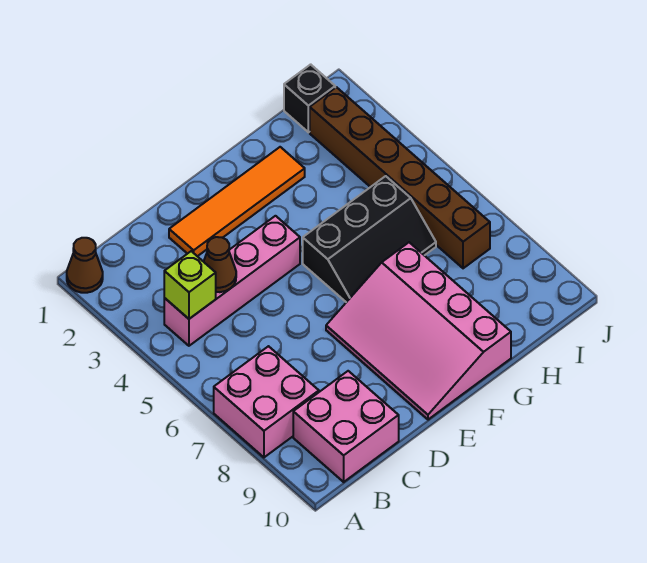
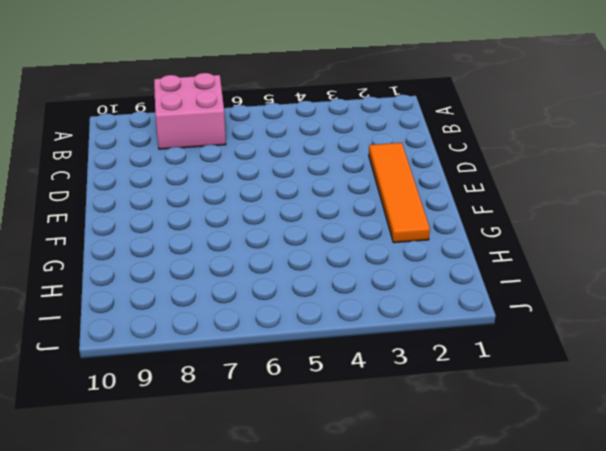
none -> brown cone A1 level 1
none -> pink brick B4:E4 level 1

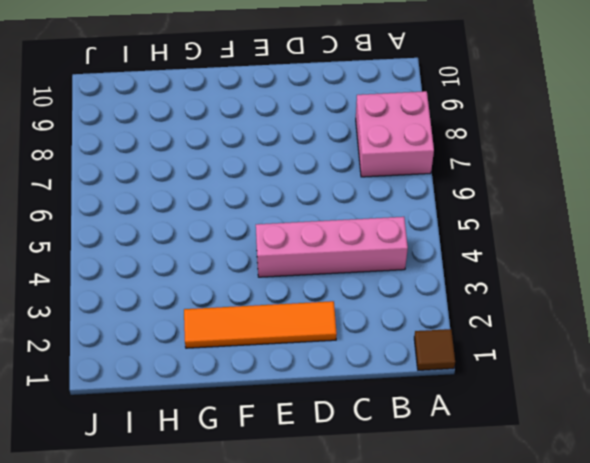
brown tile A1 level 1 -> brown cone A1 level 1
none -> pink brick B9:C10 level 1
none -> pink slope E7:G10 level 1 top G

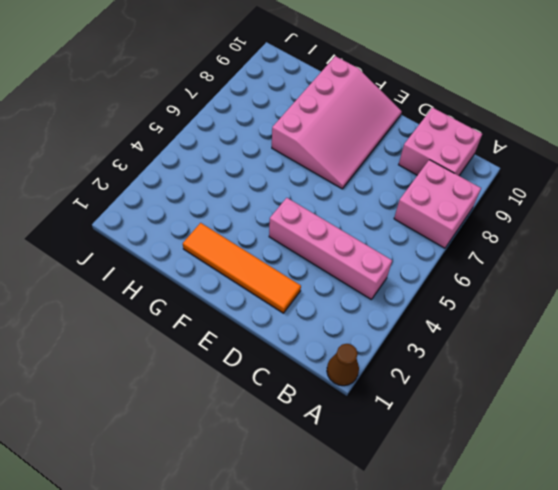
none -> black slope F5:H6 level 1 top 5
none -> black brick I1 level 1

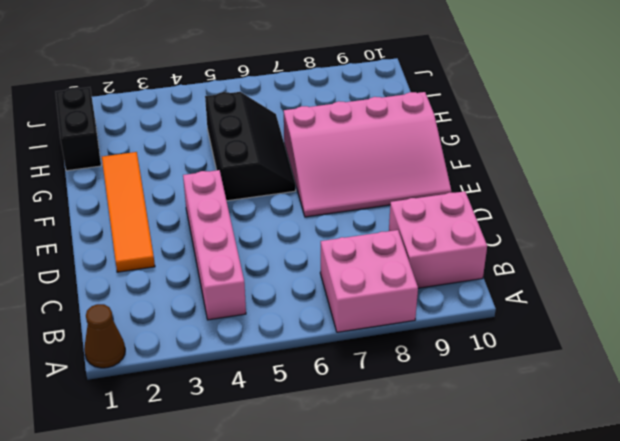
black brick H1:I1 level 1 -> black brick I1 level 1
none -> brown brick I2:I7 level 1
none -> lime brick B4 level 2

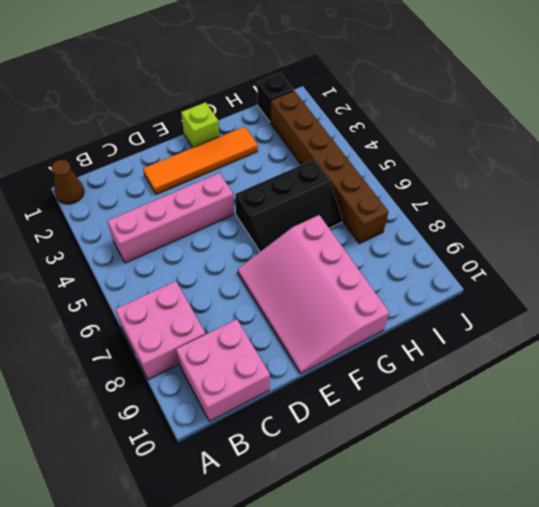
lime brick F1 level 1 -> lime brick B4 level 2
none -> brown cone C4 level 2

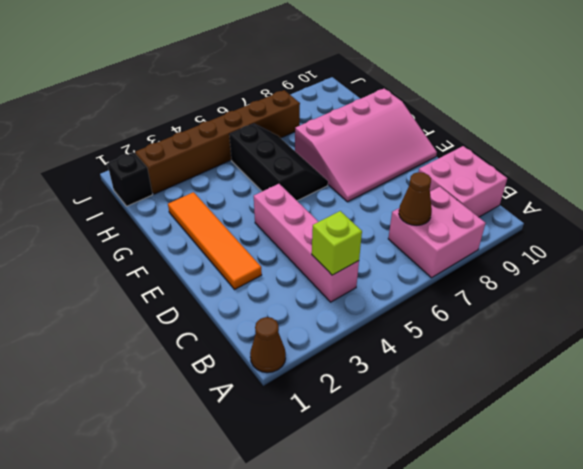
brown cone B7 level 2 -> brown cone C4 level 2

